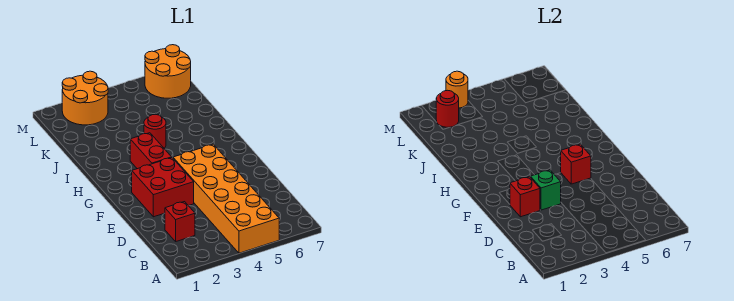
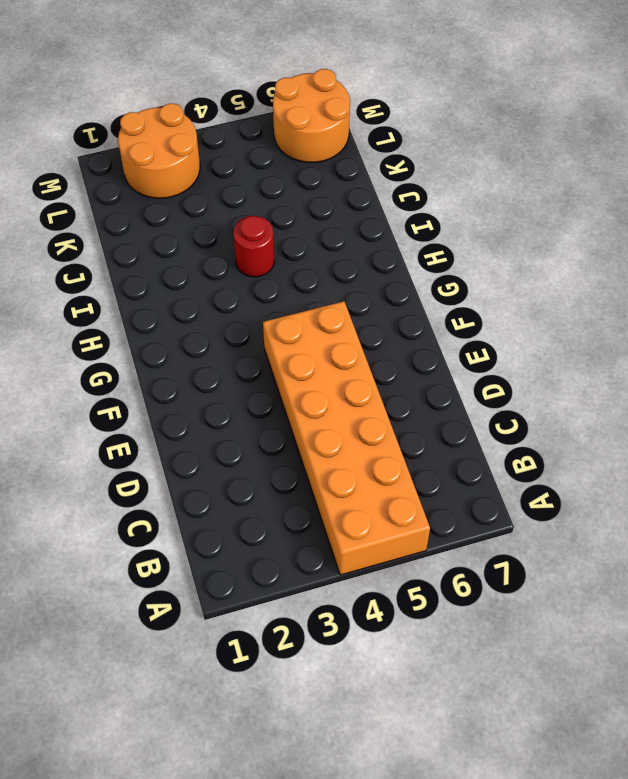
none -> red brick C2 level 1
none -> red brick E2:F3 level 1
none -> red brick G3:H3 level 1

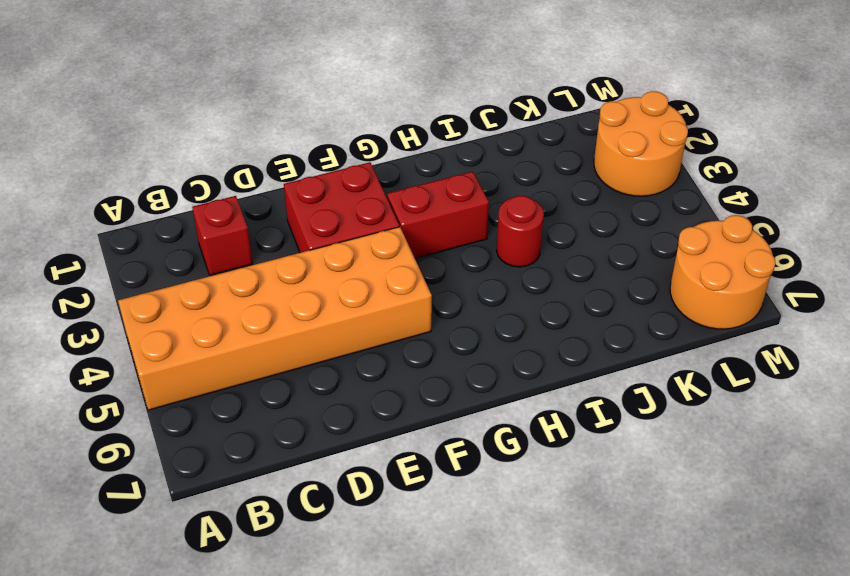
none -> red brick E2 level 2
none -> green brick E3 level 2
none -> red brick F5 level 2

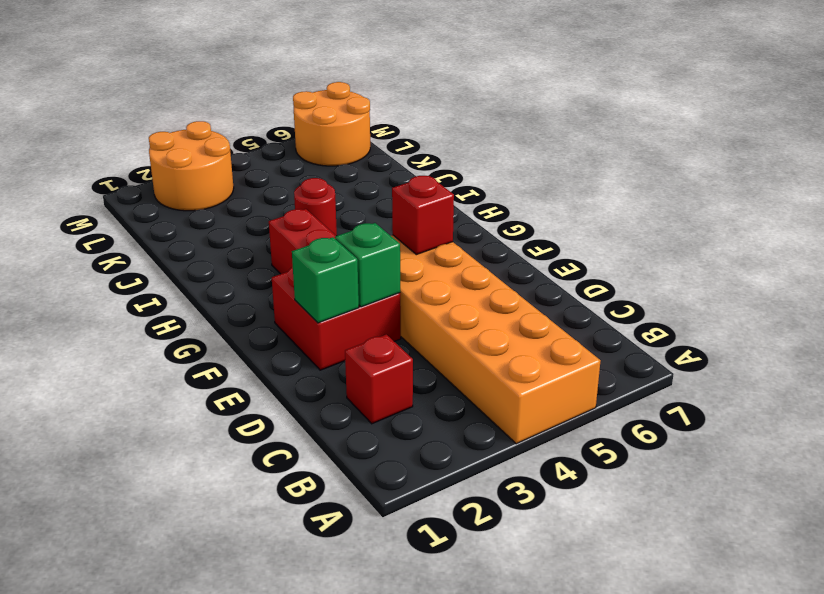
green brick E2 level 2 -> red brick E2 level 2
none -> red round brick L2 level 2
none -> orange round brick M3 level 2

